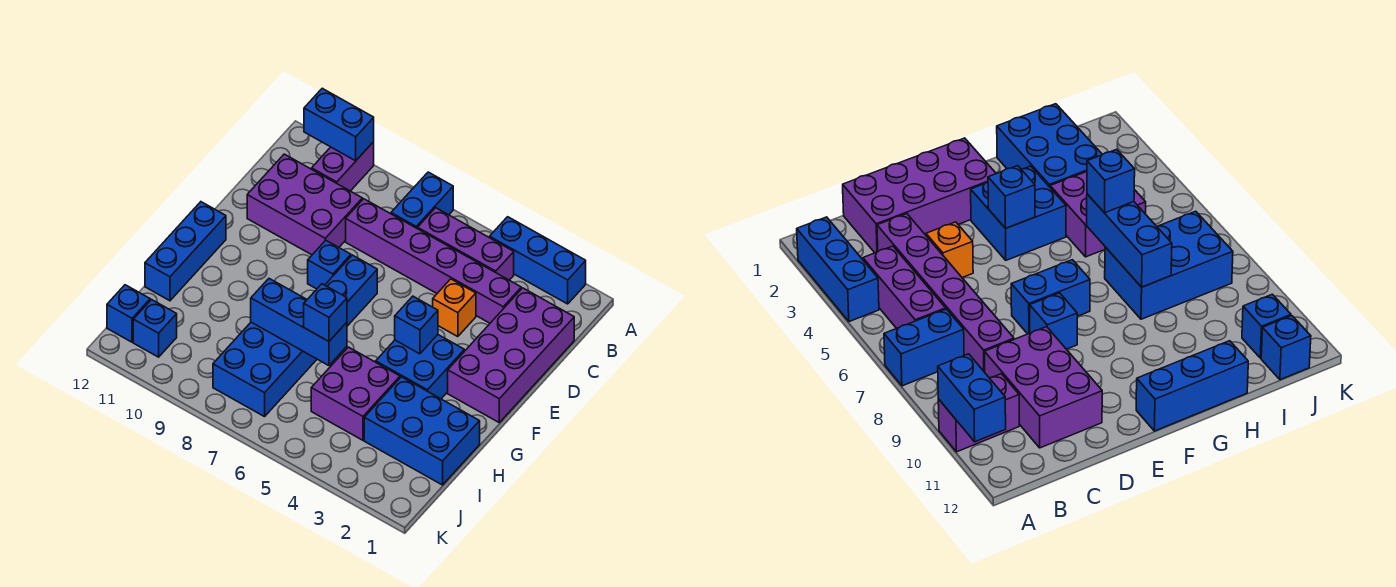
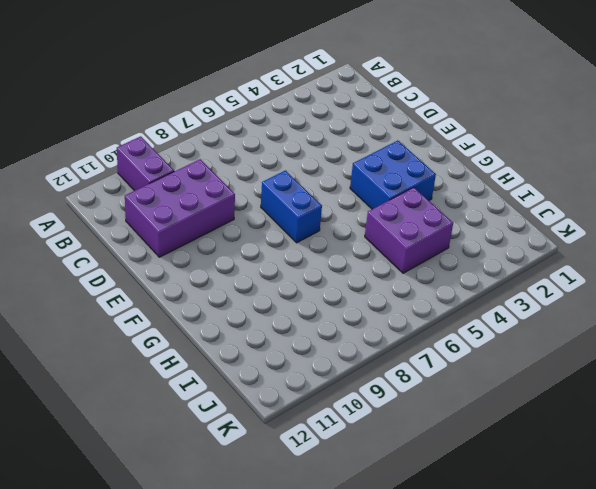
none -> blue brick A2:A4 level 1
none -> blue brick A7:B7 level 1
none -> purple brick B4:B6 level 1

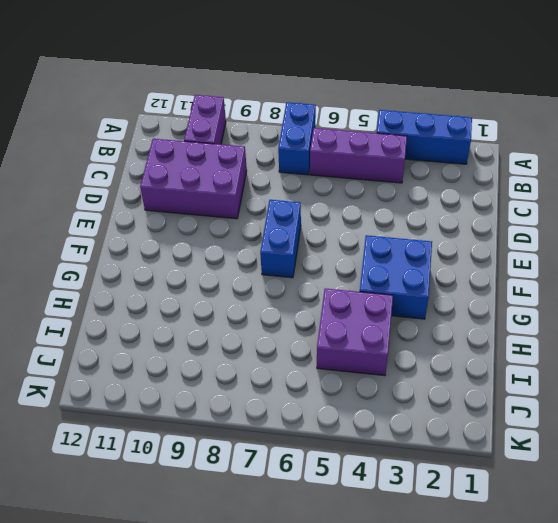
none -> purple brick C1:F2 level 1
none -> purple brick C3:C8 level 1
none -> orange brick D4 level 1

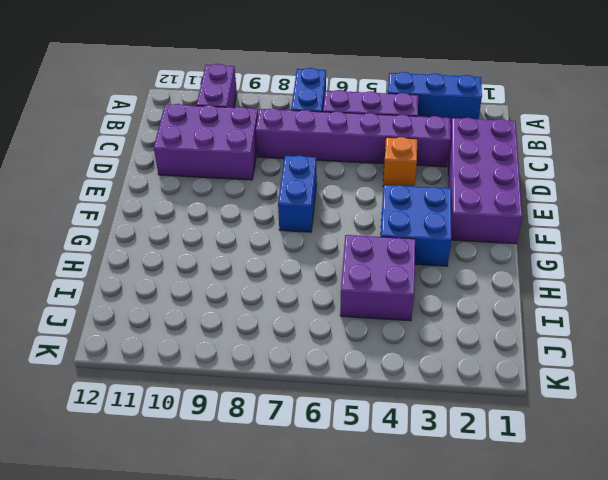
none -> blue brick E8 level 1
none -> blue brick F12:H12 level 1
none -> blue brick H1:I3 level 1

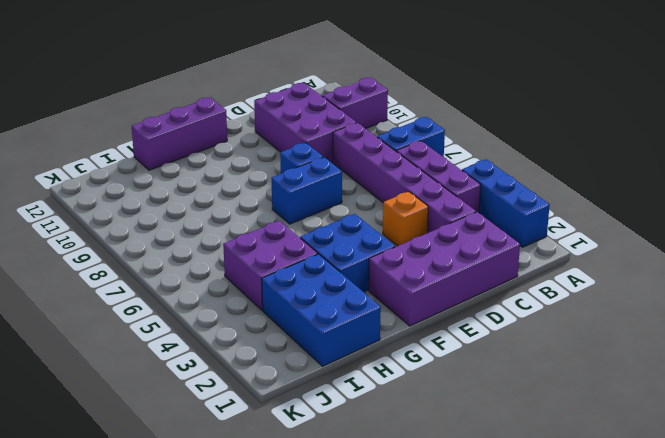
purple brick F12:H12 level 1 -> blue brick F12:H12 level 1
none -> blue brick H7:J8 level 1
none -> blue brick J11 level 1
none -> blue brick J12 level 1

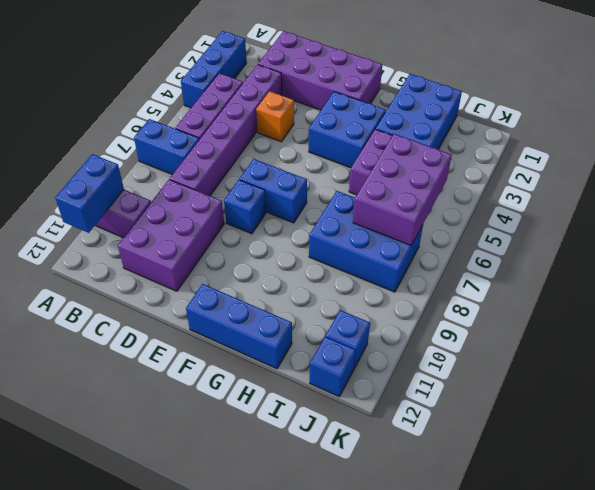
purple brick I5:J7 level 2 -> none
none -> blue brick F4 level 2
none -> blue brick H6:H8 level 2
none -> blue brick H6 level 3

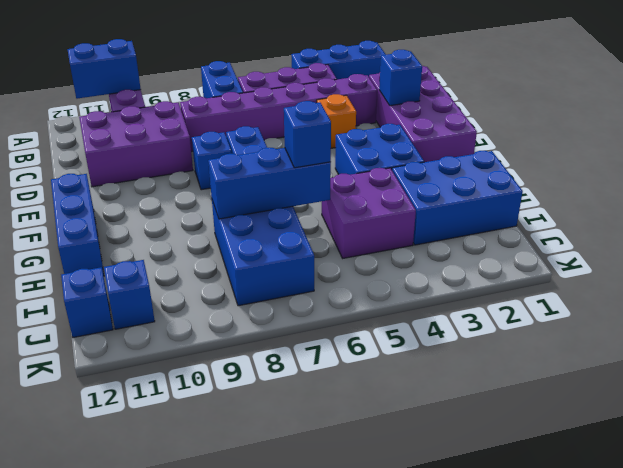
blue brick D2 level 2 -> blue brick F4 level 2

